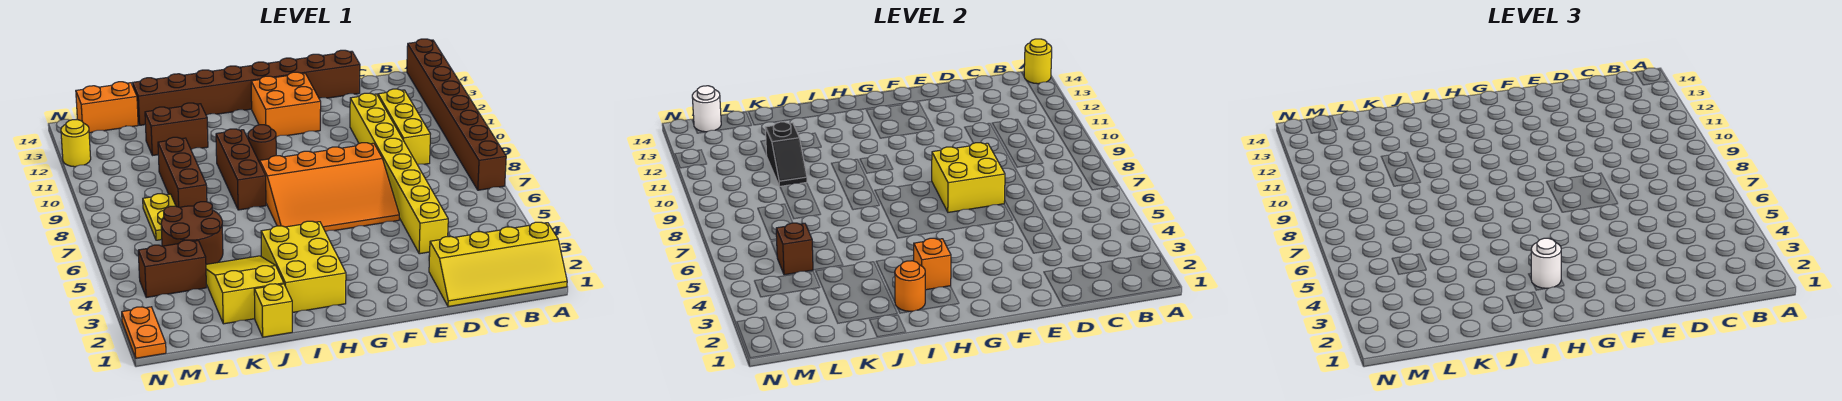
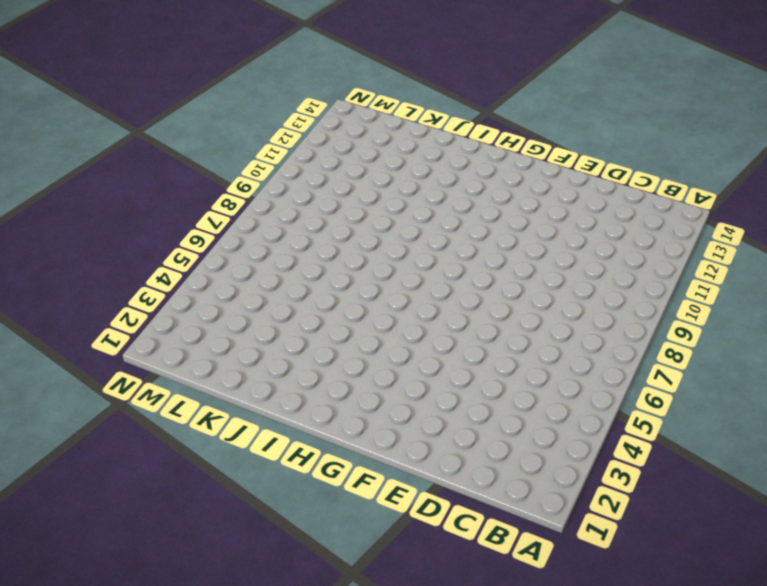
none -> yellow slope A1:D2 level 1 top 2
none -> brown brick A7:A14 level 1
none -> yellow brick C9:C11 level 1

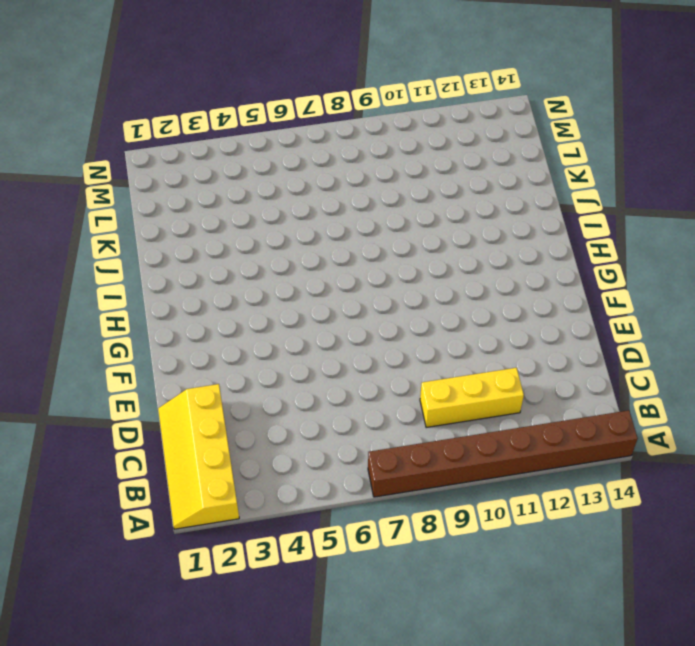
none -> yellow brick D4:D11 level 1
none -> brown brick D14:K14 level 1
none -> orange slope E6:H8 level 1 top 8

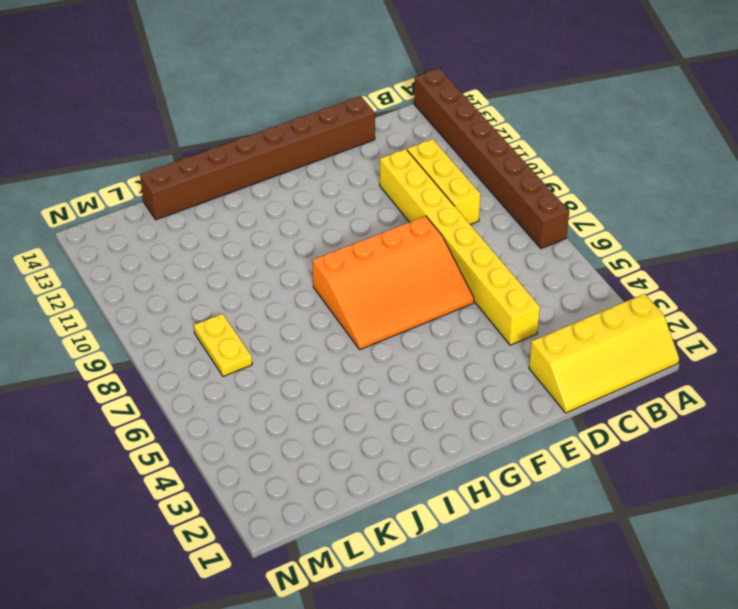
none -> orange brick F12:G13 level 1
none -> yellow brick H2:I4 level 1
none -> brown round brick H10 level 1

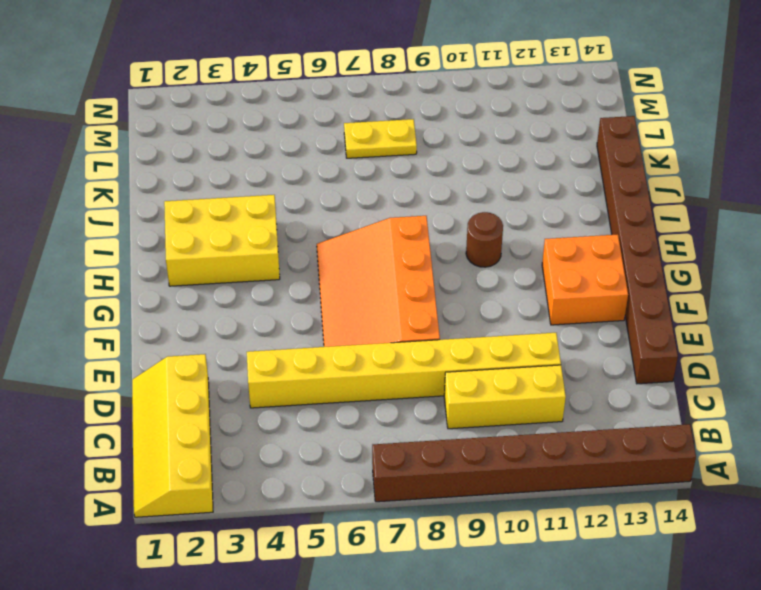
none -> brown brick I8:I10 level 1
none -> yellow brick J1 level 1
none -> yellow slope J2:K4 level 1 top 2

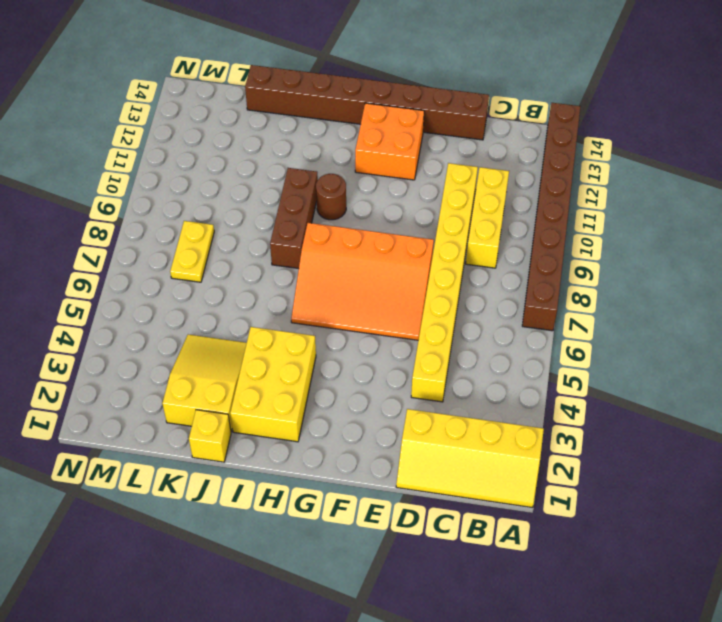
none -> brown brick J12:K12 level 1
none -> brown round brick K5:L6 level 1
none -> brown brick K8:K10 level 1

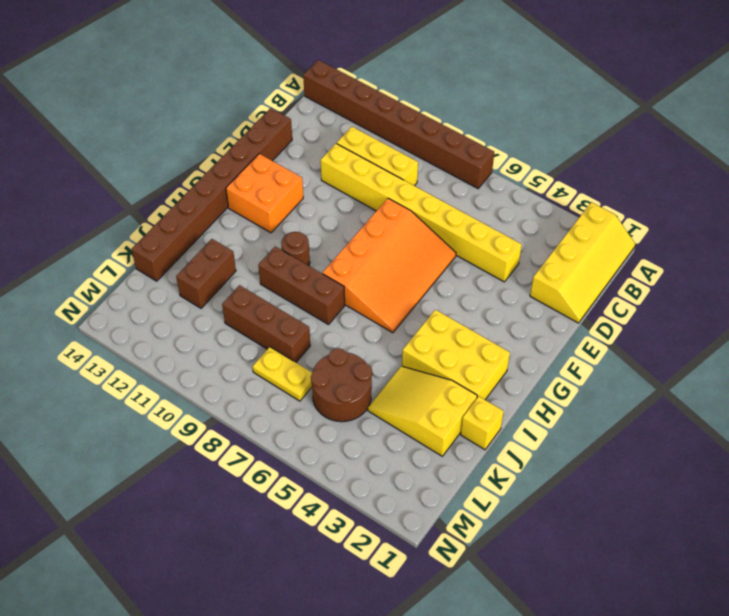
none -> brown brick L4:M4 level 1
none -> orange brick L14:M14 level 1
none -> orange plate N1:N2 level 1

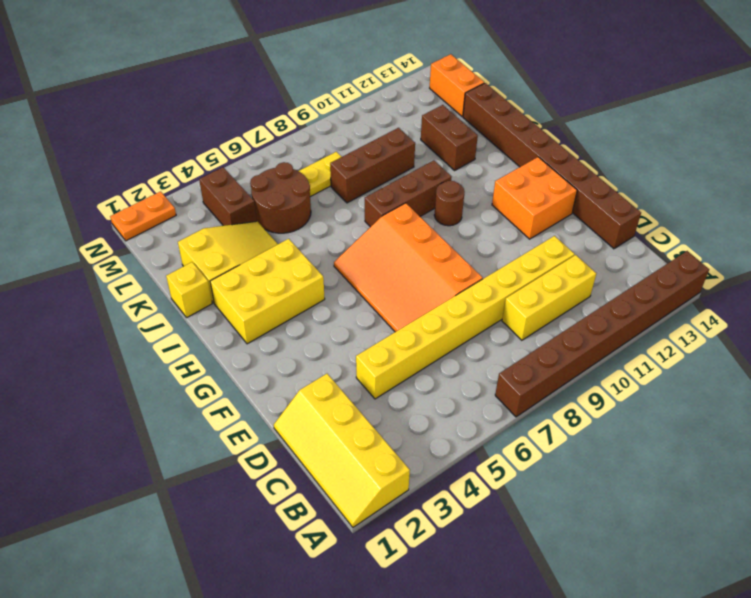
none -> yellow round brick N12 level 1
none -> yellow round brick A14 level 2
none -> yellow brick E7:F8 level 2

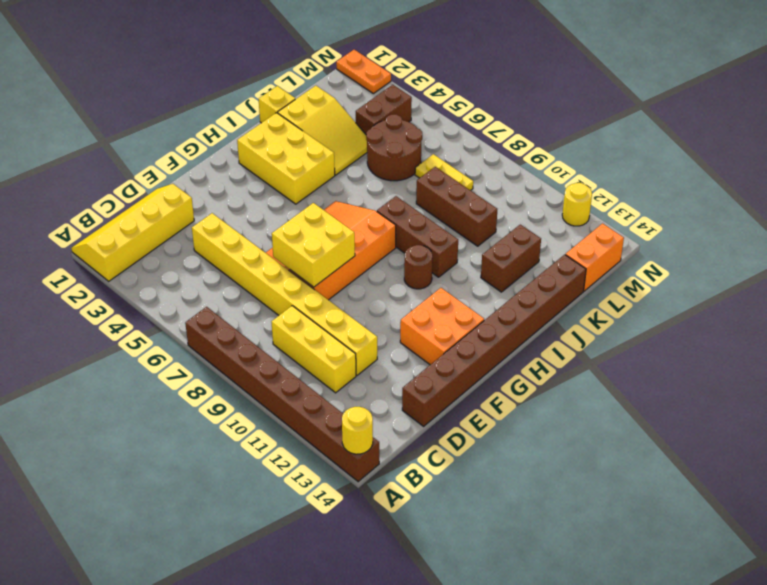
none -> orange brick H3 level 2
none -> orange round brick I2 level 2
none -> black slope K10:K11 level 2 top 11

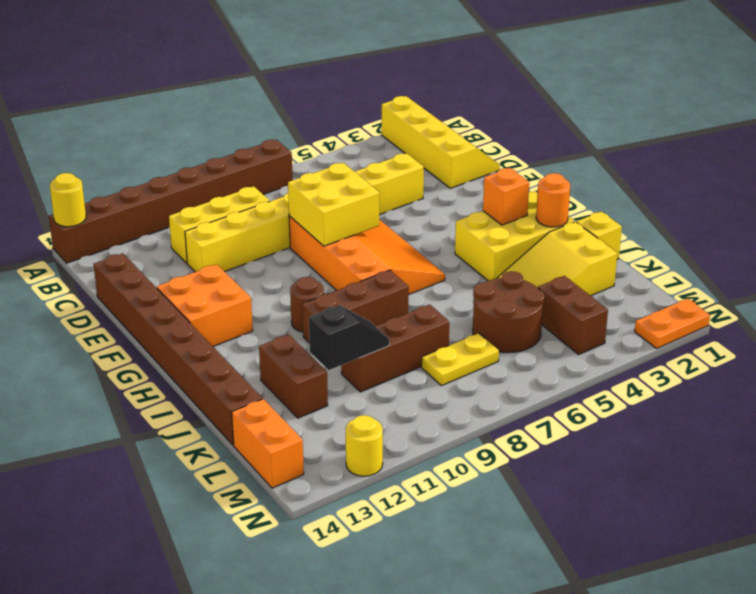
none -> brown brick L5 level 2
none -> white round brick M14 level 2
none -> white round brick H3 level 3

